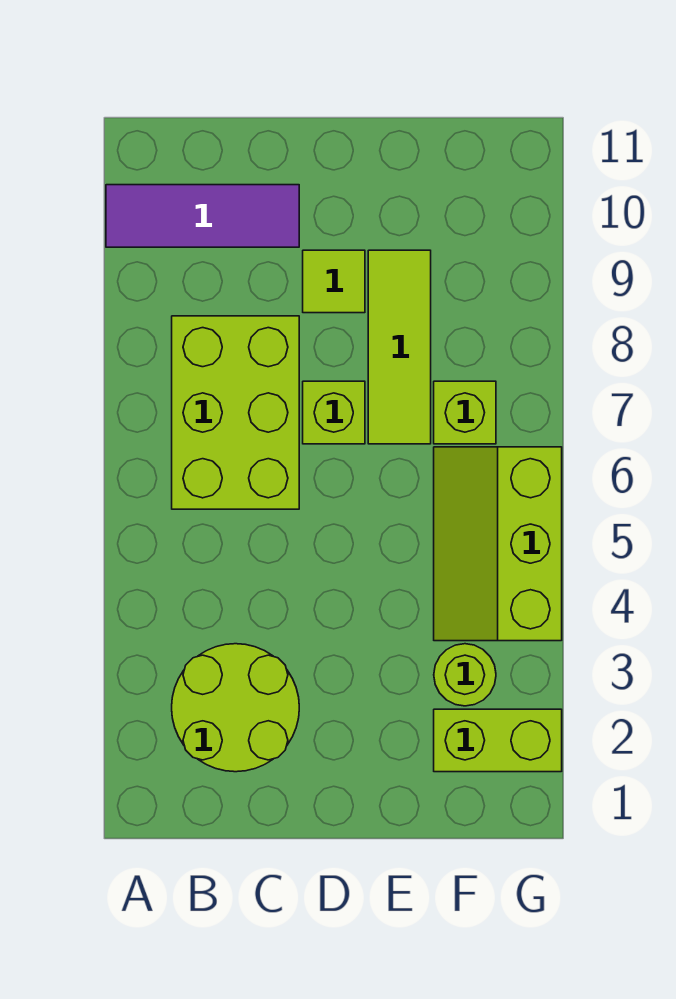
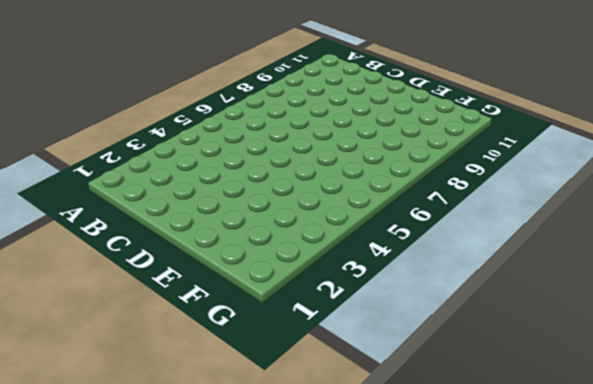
none -> purple tile A10:C10 level 1
none -> lime round brick B2:C3 level 1

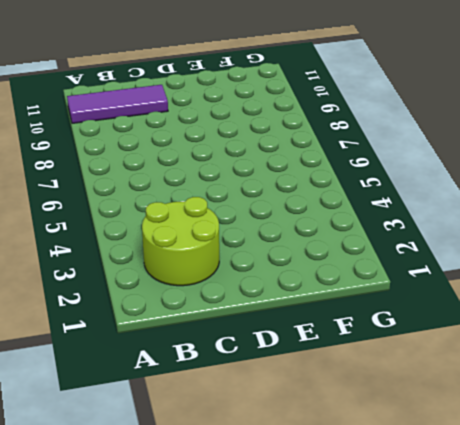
none -> lime brick B6:C8 level 1
none -> lime brick D7 level 1

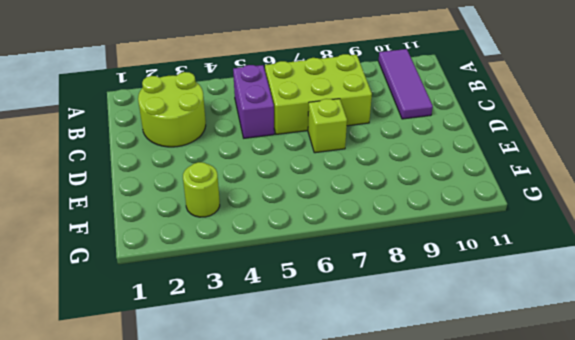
purple brick B5:C5 level 1 -> none
none -> lime tile D9 level 1
none -> lime tile E7:E9 level 1

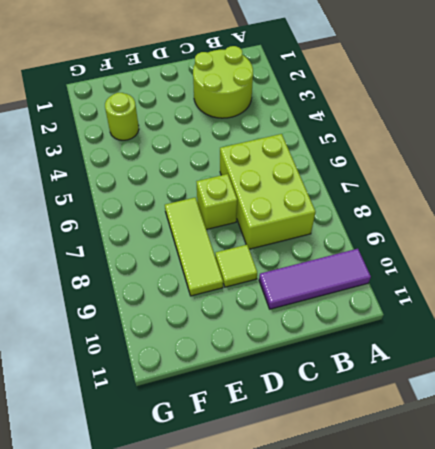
none -> lime brick F2:G2 level 1
none -> lime slope F4:G6 level 1 top G

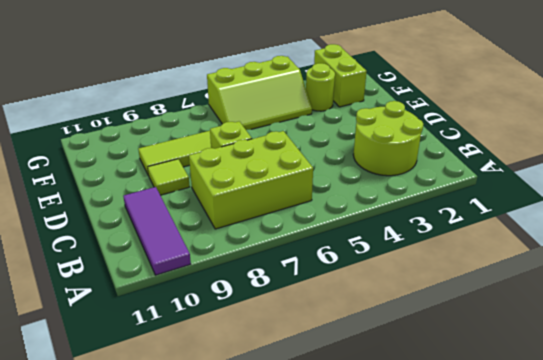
none -> lime brick F7 level 1

